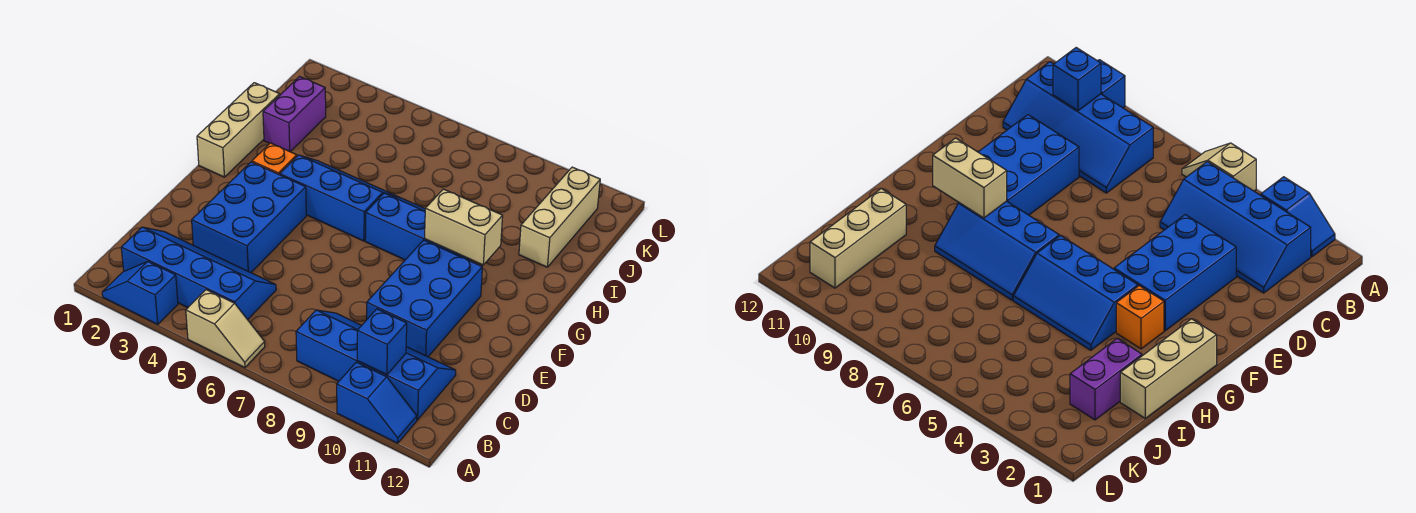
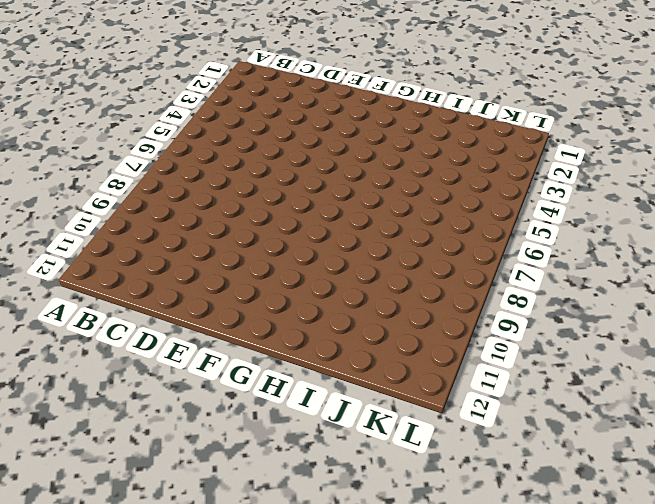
none -> blue slope A2:A3 level 1 top 3
none -> tan slope A5:A6 level 1 top 5
none -> blue slope A10:A11 level 1 top 10

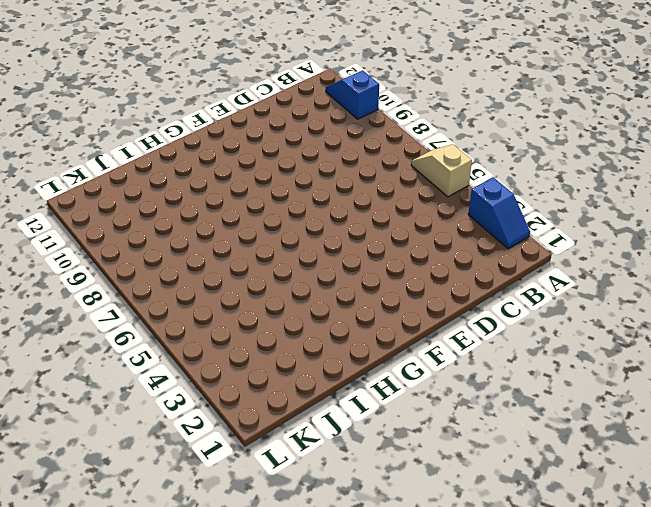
none -> blue slope B2:C5 level 1 top B
none -> blue slope B8:C11 level 1 top B
none -> blue brick D3:F4 level 1

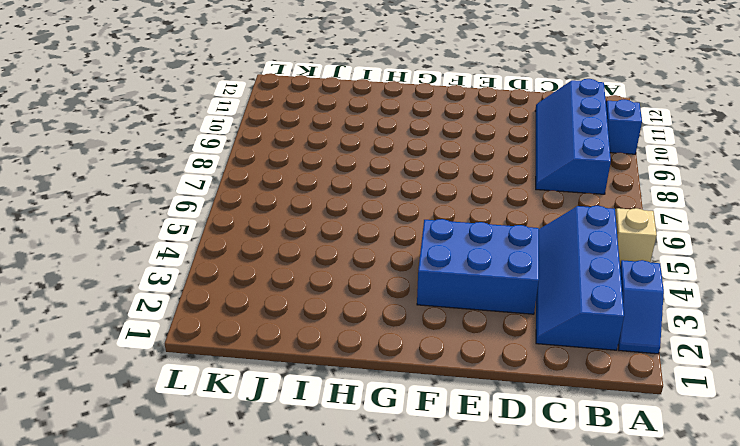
none -> blue brick D9:F10 level 1
none -> tan brick G1:I1 level 1
none -> orange brick G3 level 1

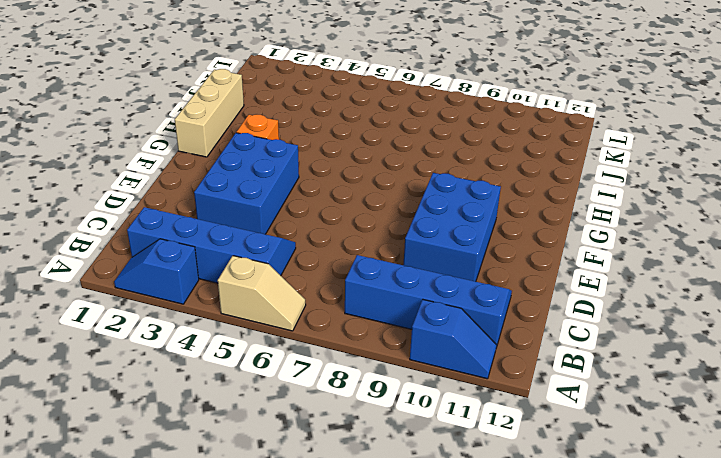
none -> blue slope G4:H6 level 1 top G
none -> blue slope G7:H9 level 1 top G
none -> purple brick I2:J2 level 1

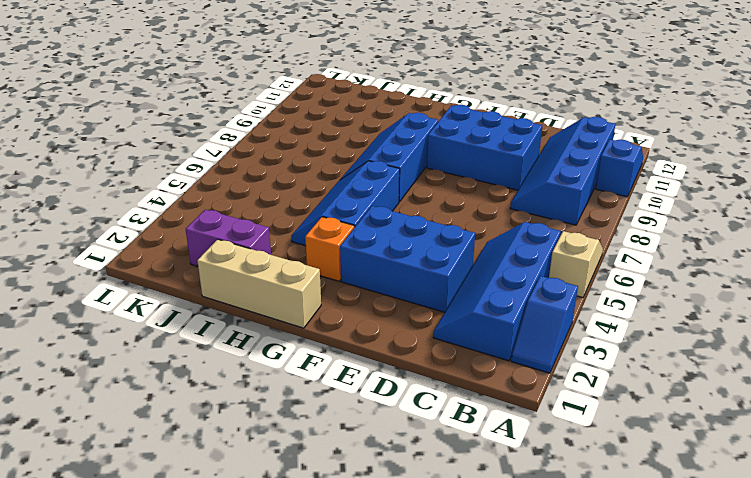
none -> tan brick I11:K11 level 1
none -> blue brick B10 level 2
none -> tan brick G9:G10 level 2

